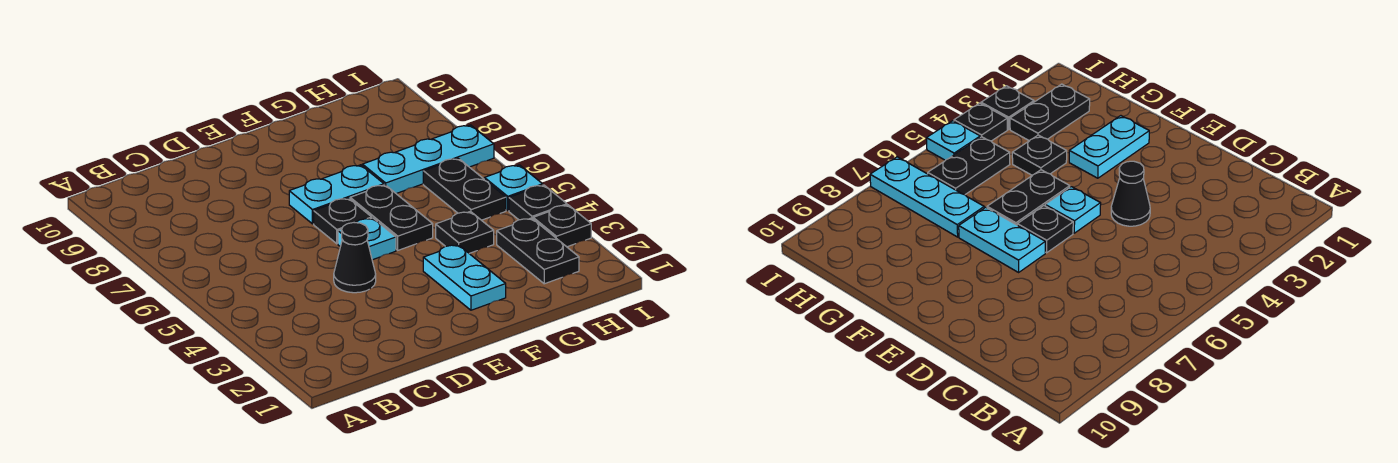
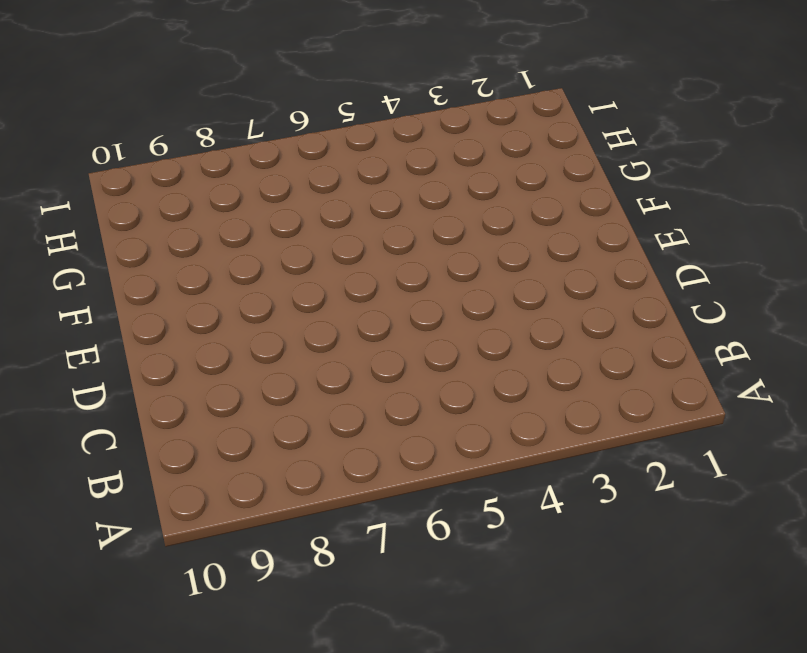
none -> black cone D4 level 1
none -> cyan plate E5 level 1
none -> black plate E6 level 1

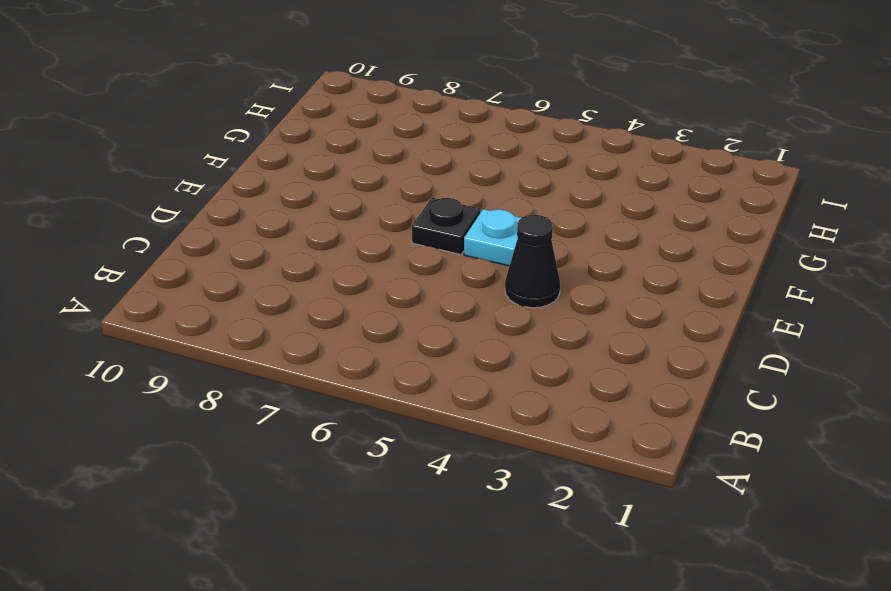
none -> cyan plate E7:F7 level 1
none -> cyan plate F2:F3 level 1
none -> black plate F5:F6 level 1

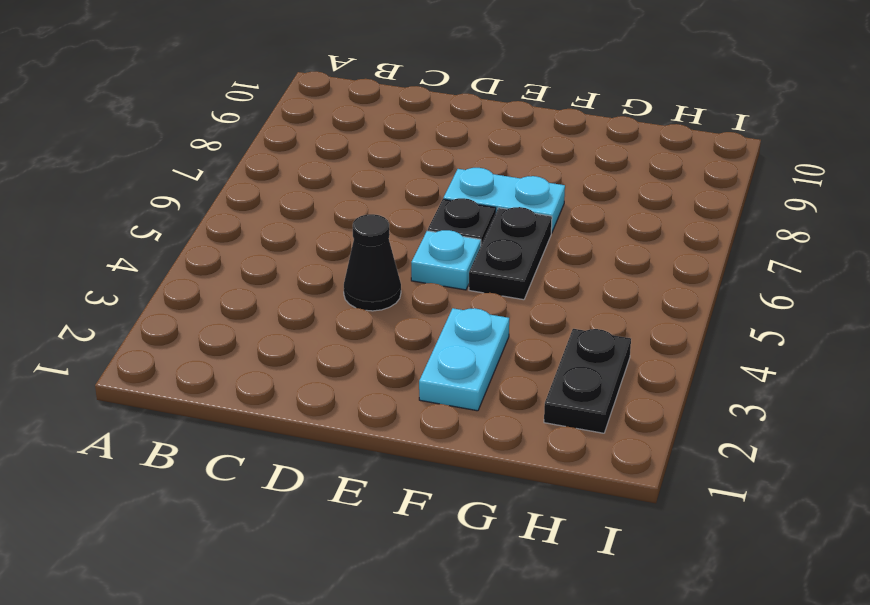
none -> black plate G4 level 1
none -> cyan plate G7:I7 level 1
none -> black plate H5:H6 level 1

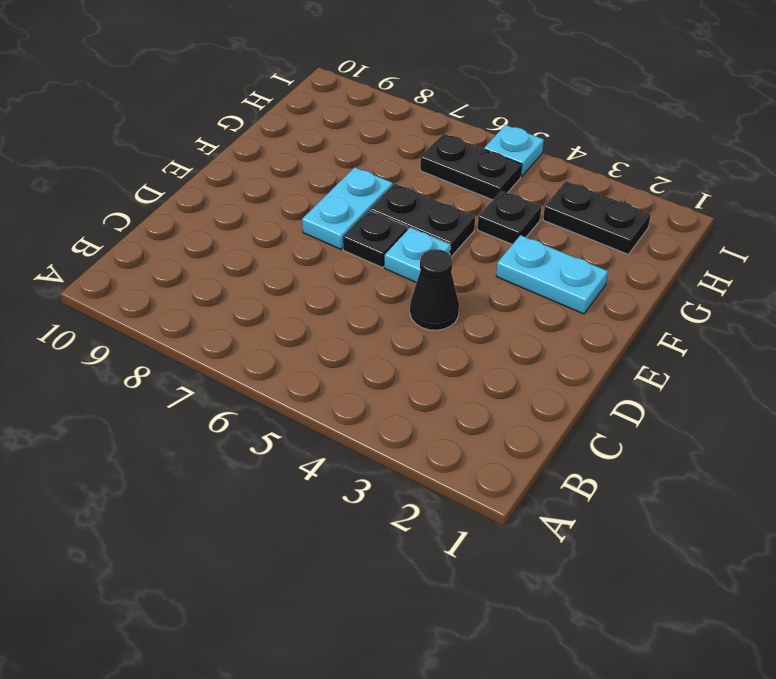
none -> cyan plate G7:I7 level 1
none -> black plate I3 level 1
none -> black plate I4 level 1

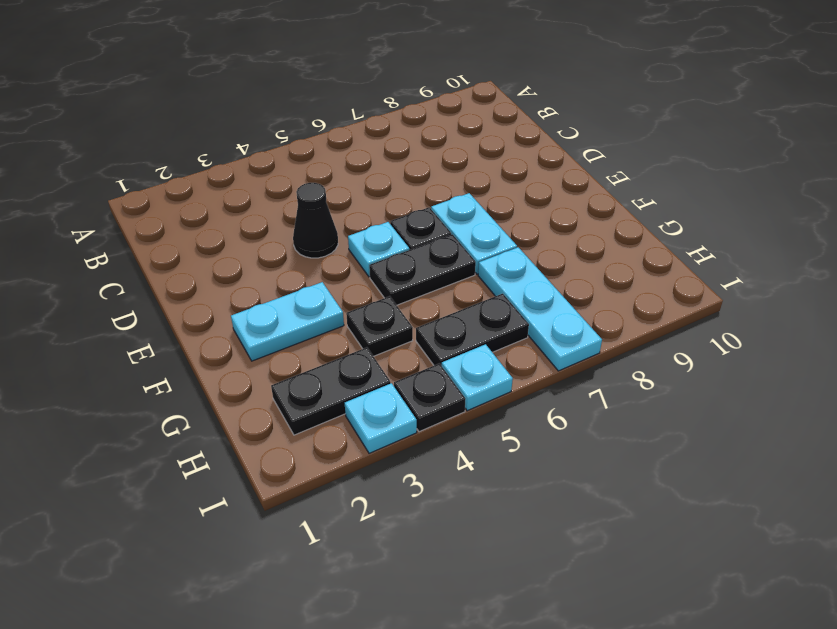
cyan plate I3 level 1 -> black plate I3 level 1

